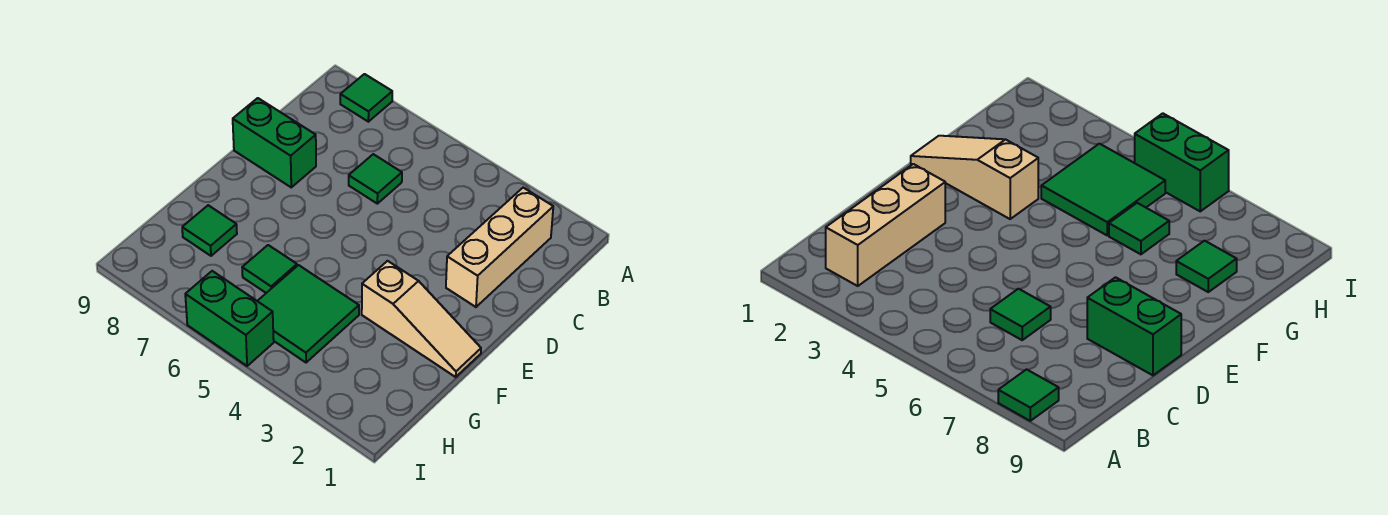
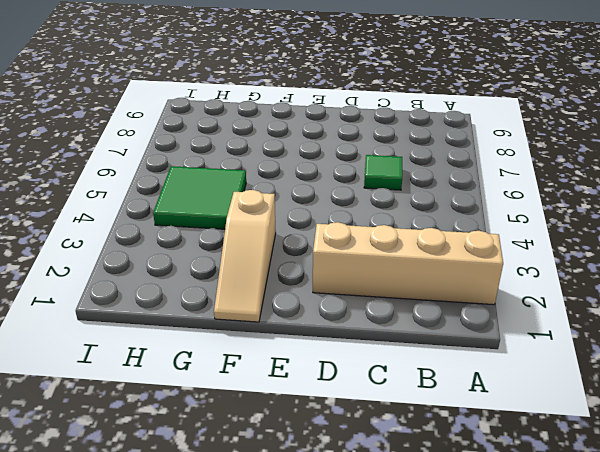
tan brick A2:D2 level 1 -> tan brick B2:D2 level 1
none -> green tile A8 level 1
none -> green brick D8:D9 level 1

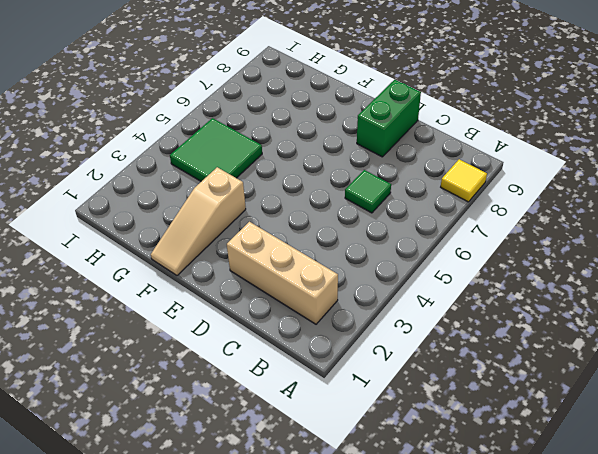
yellow tile A8 level 1 -> green tile A8 level 1
none -> green tile G6 level 1
none -> green tile G8 level 1

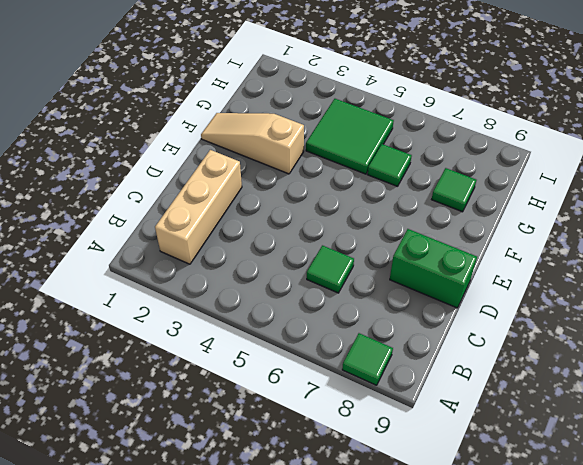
none -> green brick I5:I6 level 1

